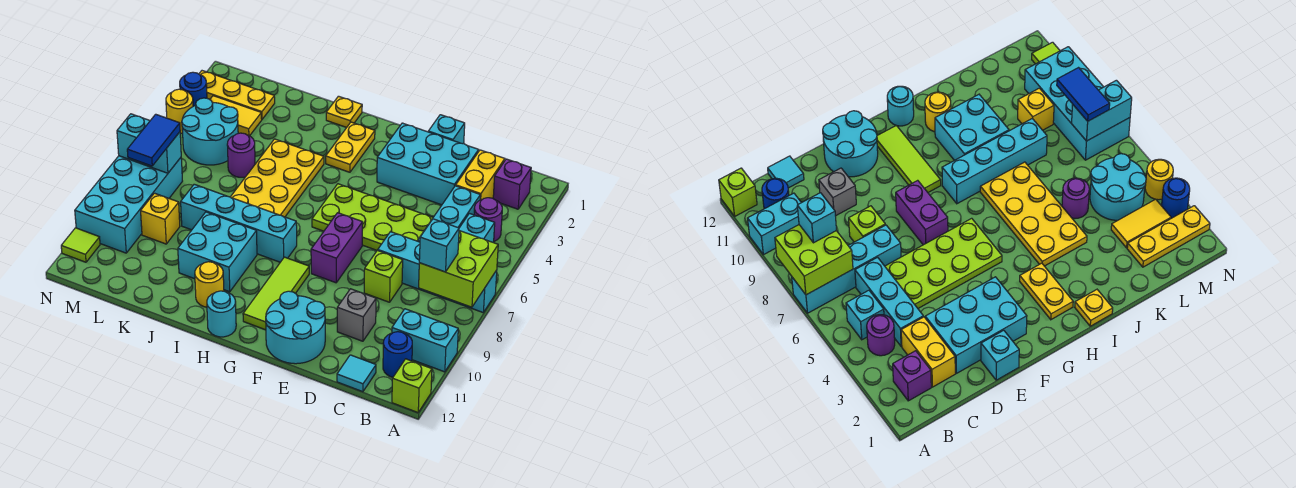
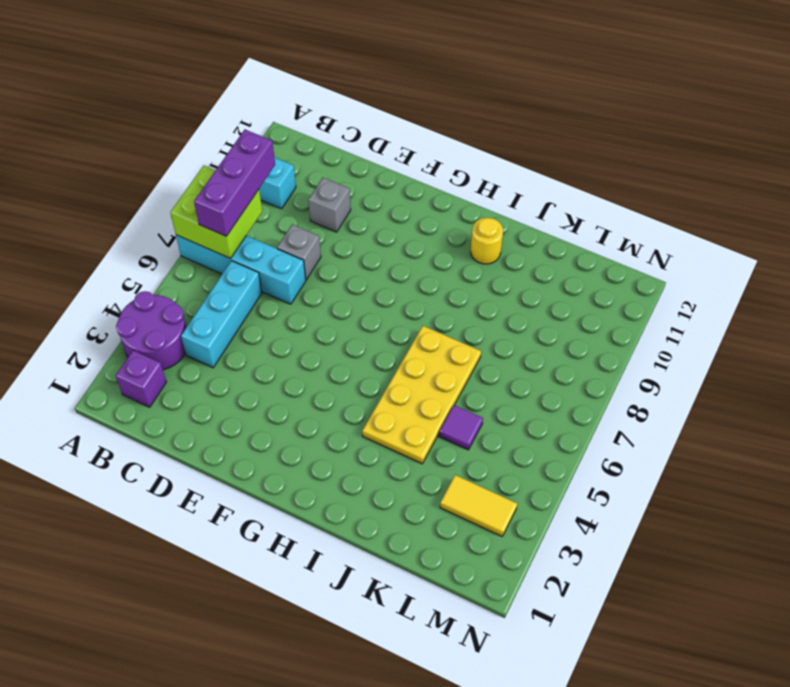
purple round brick A3:B4 level 1 -> purple round brick B4 level 1
purple brick B7:B9 level 3 -> cyan brick B8 level 3
grey brick D8 level 1 -> lime brick D8 level 1
purple tile K5 level 1 -> purple round brick K5 level 1
none -> lime brick A12 level 1
none -> cyan brick B5 level 1
none -> blue round brick B11 level 1
none -> yellow brick C2:C3 level 1

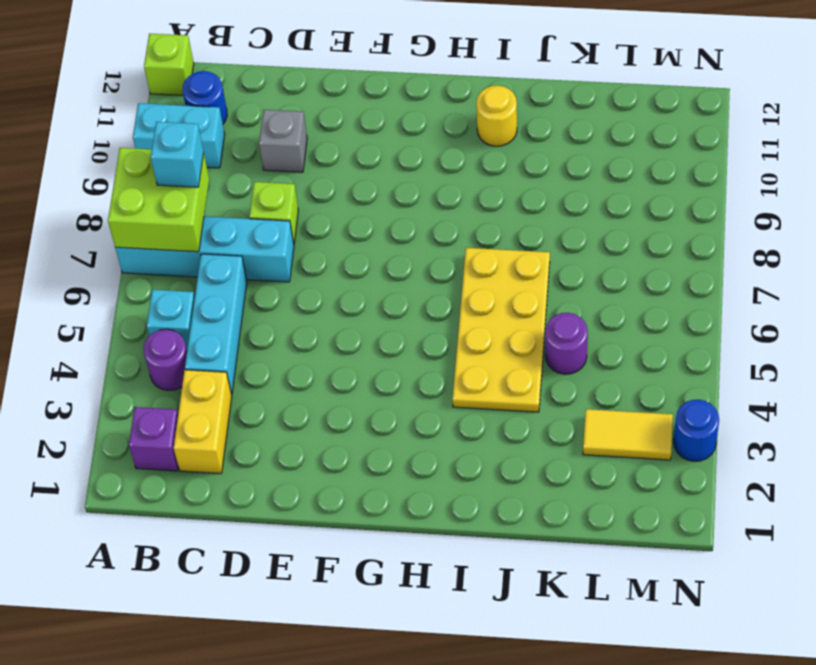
none -> cyan tile C12 level 1
none -> cyan brick D2:F3 level 1
none -> lime plate D5:G6 level 1
none -> cyan brick E1 level 1

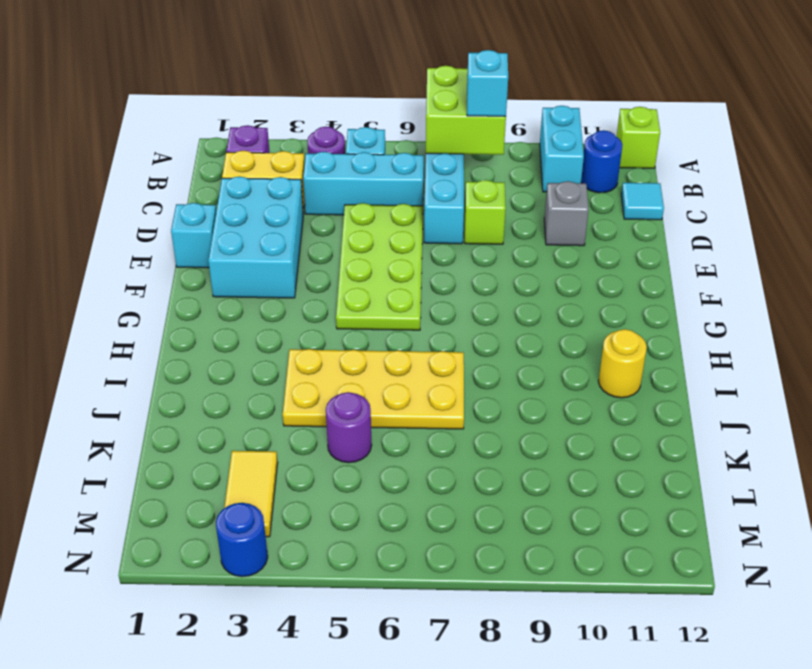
none -> cyan round brick E11:F12 level 1
none -> purple brick F7:F8 level 1
none -> lime tile G9:G11 level 1
none -> yellow plate H2:H3 level 1

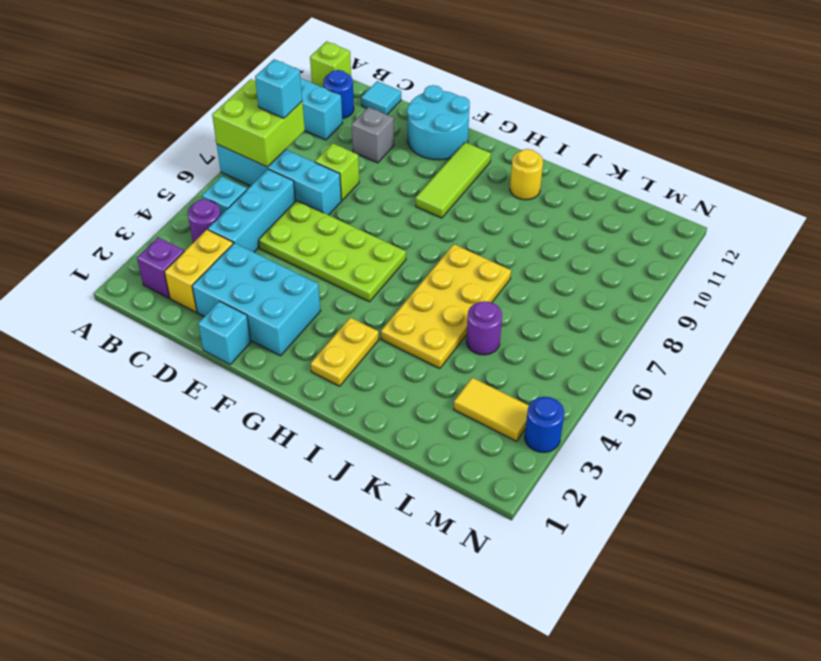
none -> purple brick F7:F8 level 1
none -> cyan brick H8:K8 level 1
none -> cyan round brick H12 level 1
none -> yellow plate I1 level 1

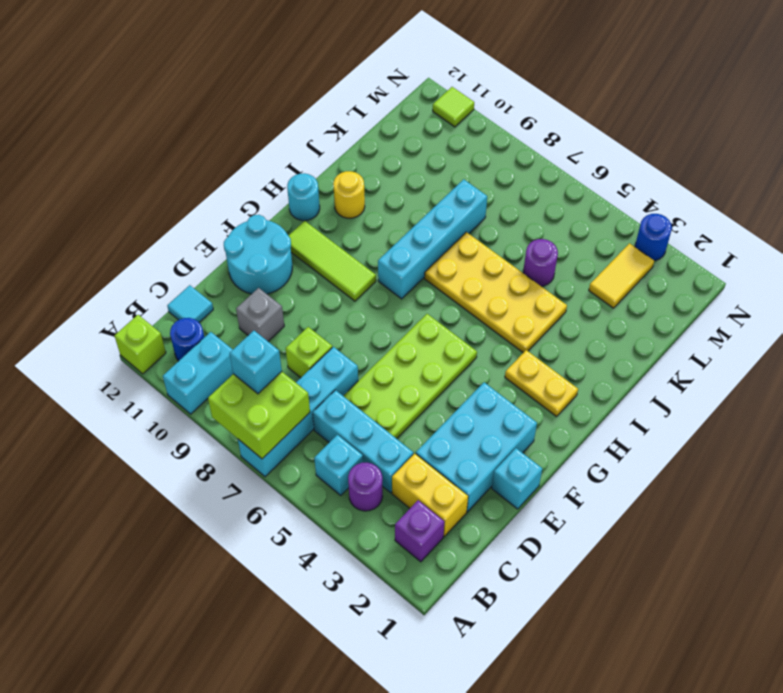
none -> purple brick F7:F8 level 1
none -> yellow plate I1 level 1
none -> cyan brick I9:J10 level 1
none -> yellow plate L2:N2 level 1

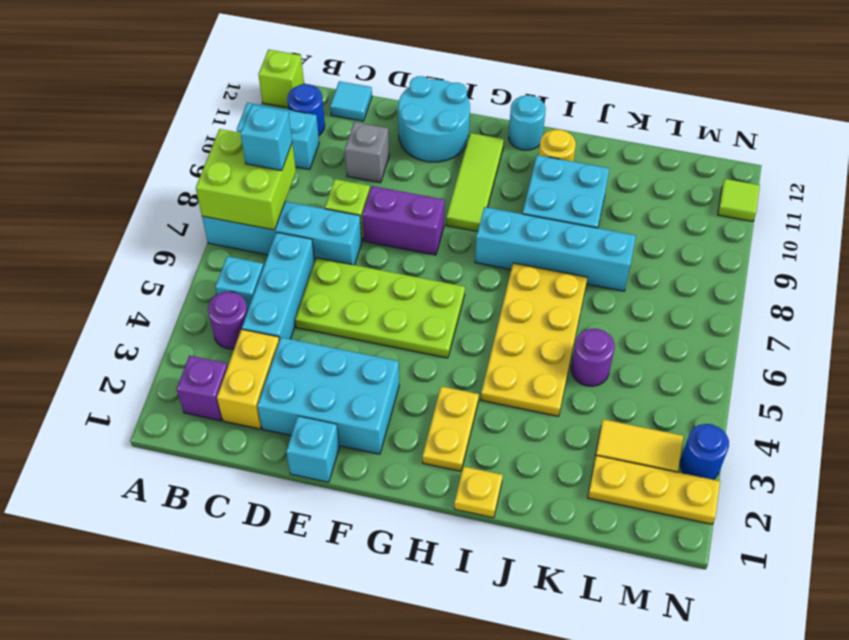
purple brick E8:F8 level 1 -> purple brick F7:F8 level 1
none -> cyan round brick L4:M5 level 1
none -> yellow brick L9 level 1
none -> cyan brick M7:N10 level 1
none -> yellow round brick N4 level 1

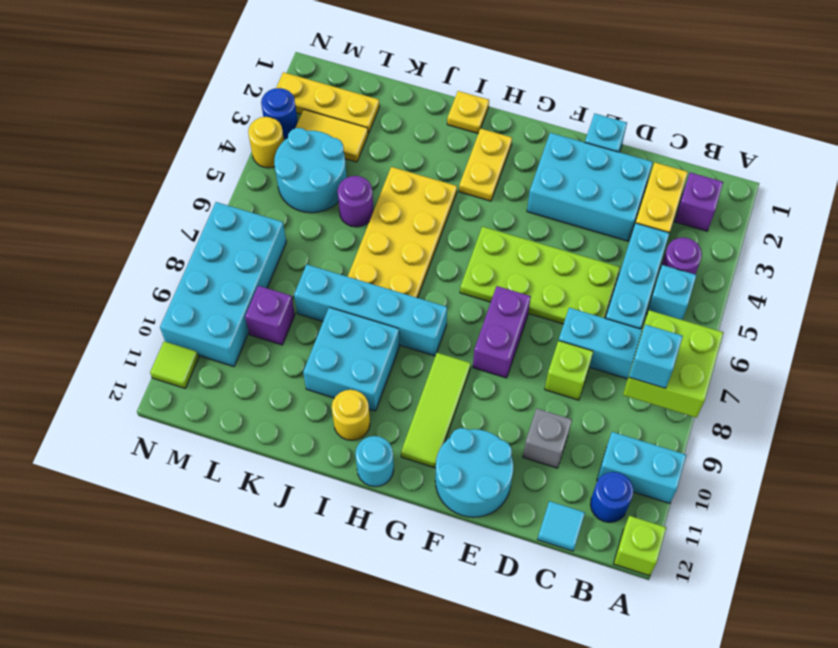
purple brick L9 level 1 -> yellow brick L9 level 1
none -> cyan brick M7:N7 level 2
none -> blue tile M7:M8 level 3

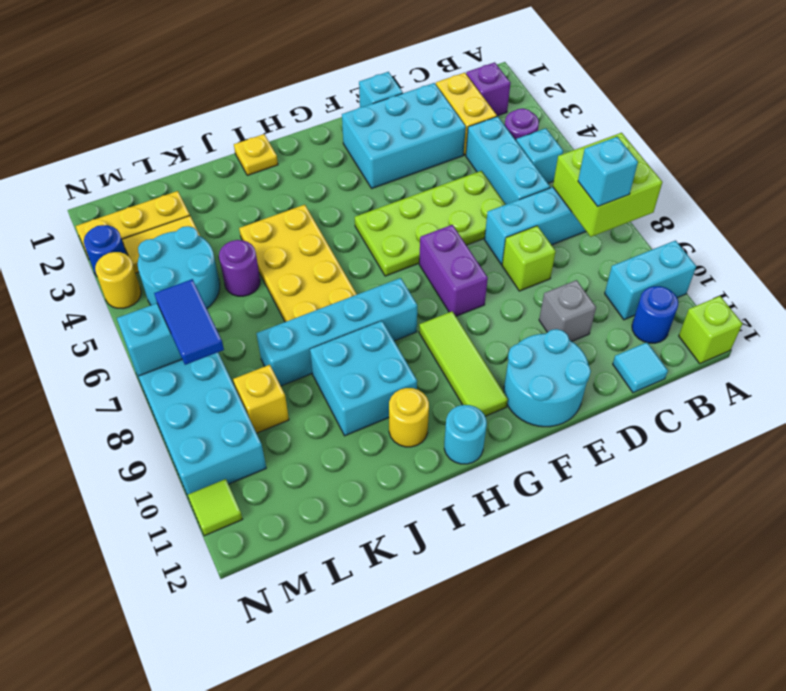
none -> yellow plate H2:H3 level 1

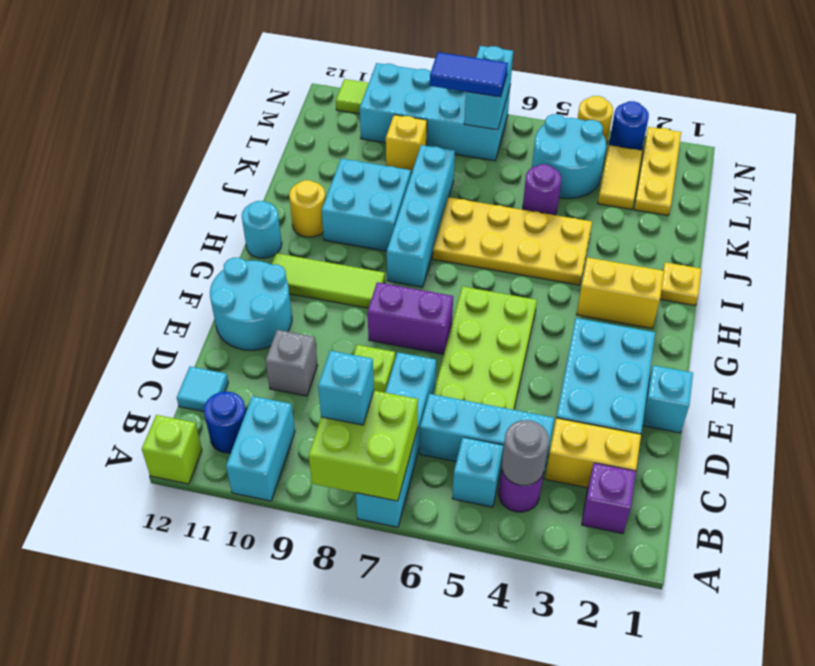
grey round brick B4 level 2 -> none
yellow brick H2:H3 level 1 -> yellow plate H2:H3 level 1

